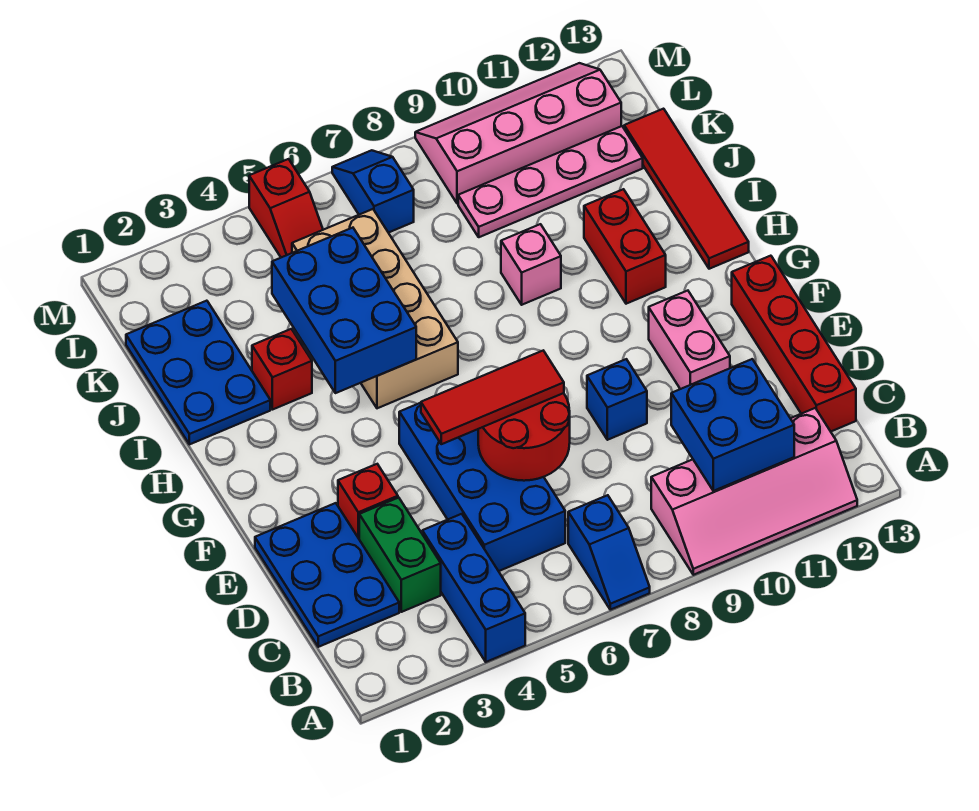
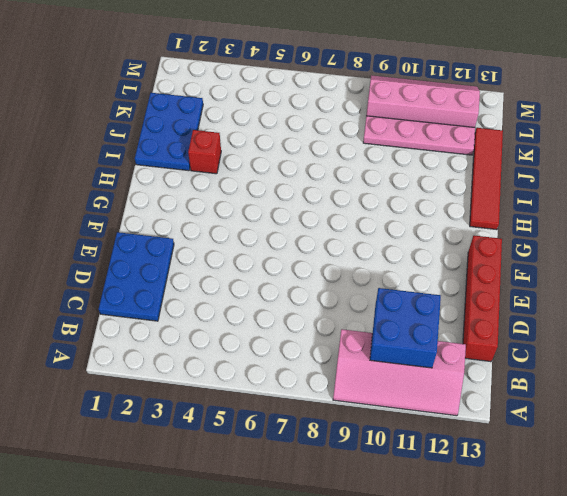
none -> blue brick A4:C4 level 1
none -> blue slope A7:B7 level 1 top B
none -> green brick C3:D3 level 1

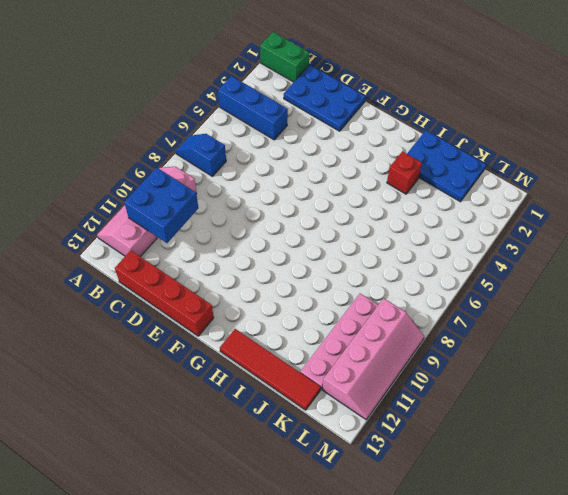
green brick A1:B1 level 1 -> green brick C3:D3 level 1
none -> blue brick C5:F6 level 1
none -> red brick E3 level 1
none -> blue brick E9 level 1

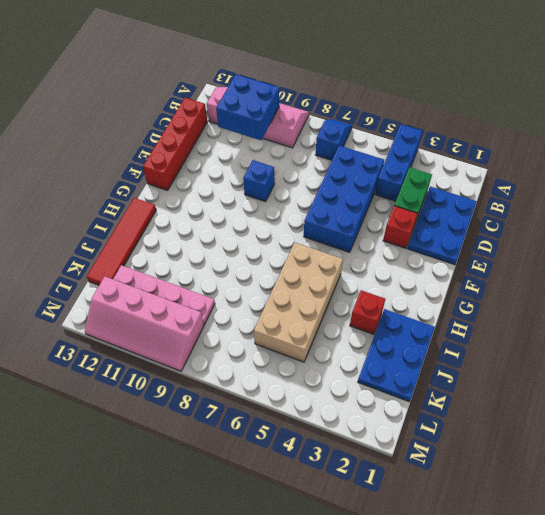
none -> pink brick E11:F11 level 1
none -> red brick H11:I11 level 1
none -> pink brick I9 level 1

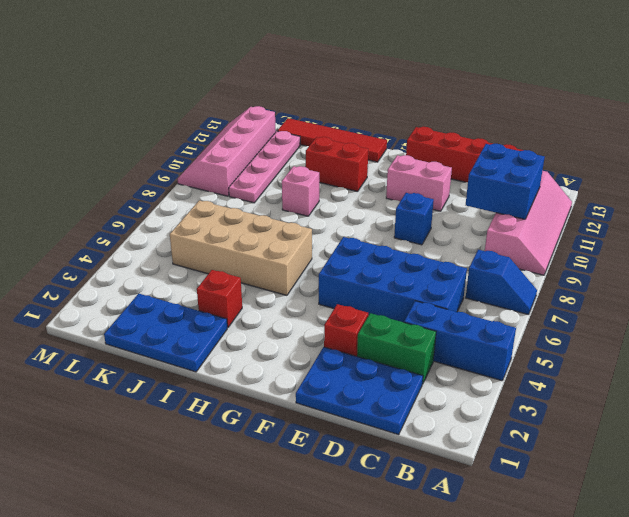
none -> red slope L5:M5 level 1 top M
none -> blue slope L7:M7 level 1 top L
none -> red round brick D6:E7 level 2

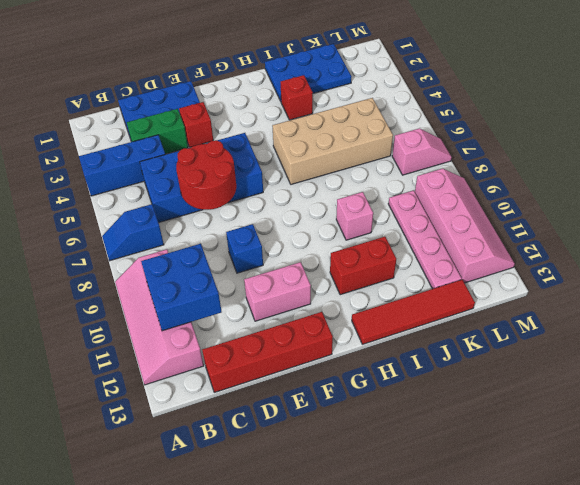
pink slope L7:M7 level 1 top L -> blue slope L7:M7 level 1 top L
none -> red slope L5:M5 level 1 top M
none -> blue brick H4:J5 level 2
none -> red tile E5:E7 level 3

